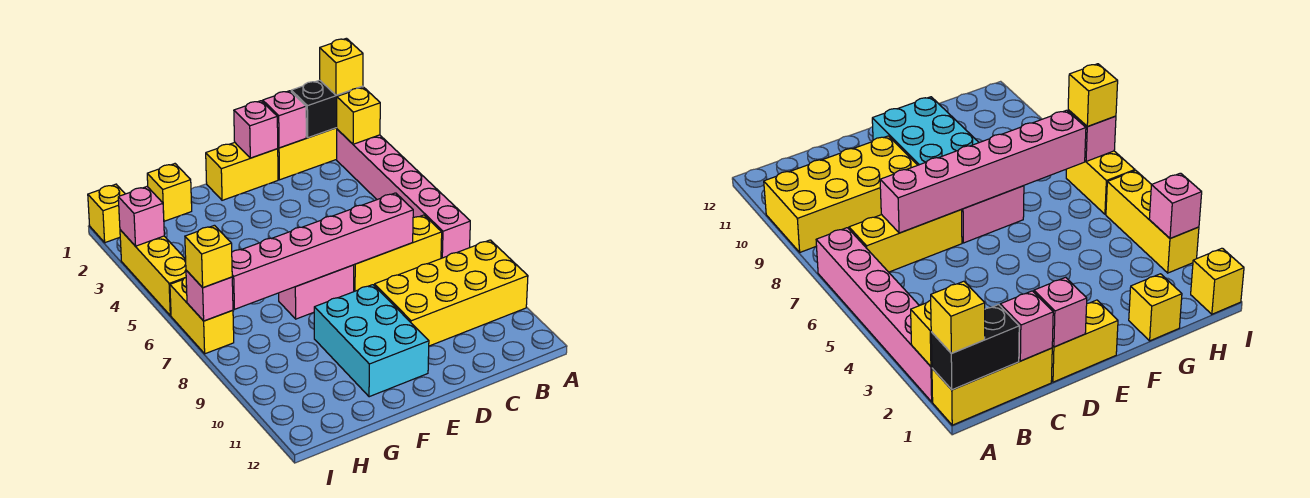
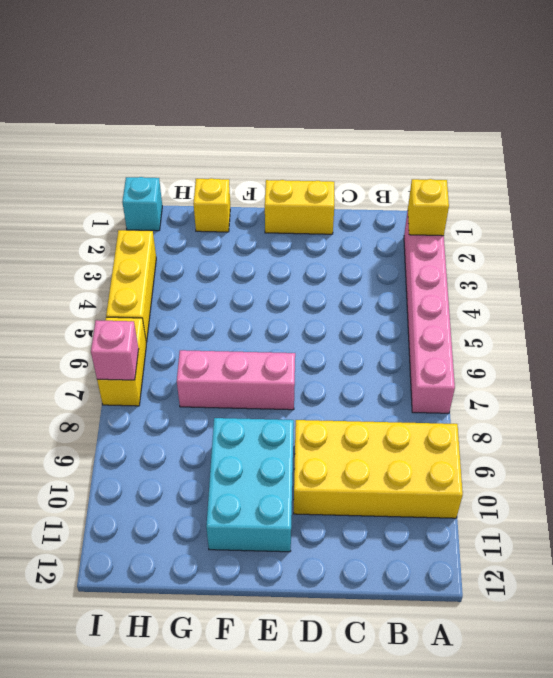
pink brick E7:G7 level 1 -> pink brick E7:F7 level 1
cyan brick I1 level 1 -> yellow brick I1 level 1
none -> yellow brick A1:C1 level 1
none -> yellow brick B7:D7 level 1
none -> black brick A1:B1 level 2

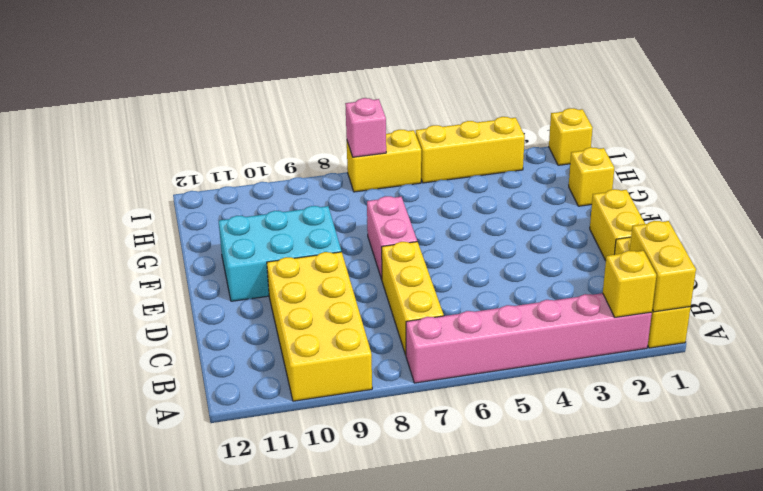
yellow brick A1:B1 level 2 -> black brick A1:B1 level 2
none -> pink brick C1 level 2
none -> pink brick C7:H7 level 2
none -> pink brick D1 level 2

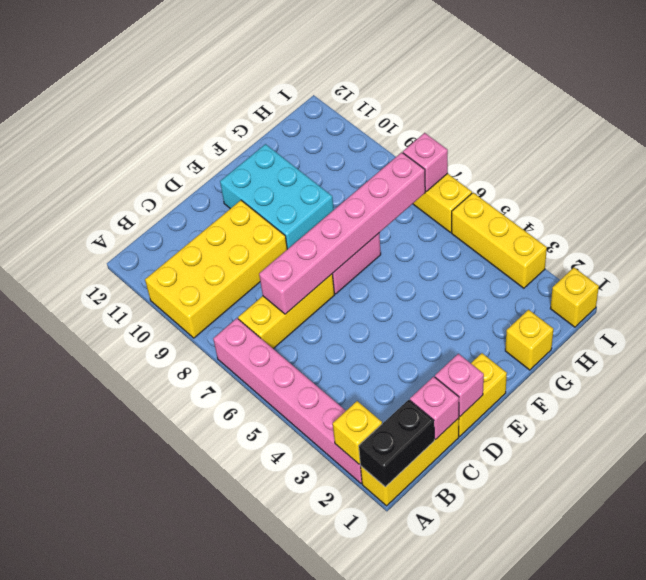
none -> pink brick I3 level 2
none -> yellow brick A1 level 3
none -> yellow brick I7 level 3

